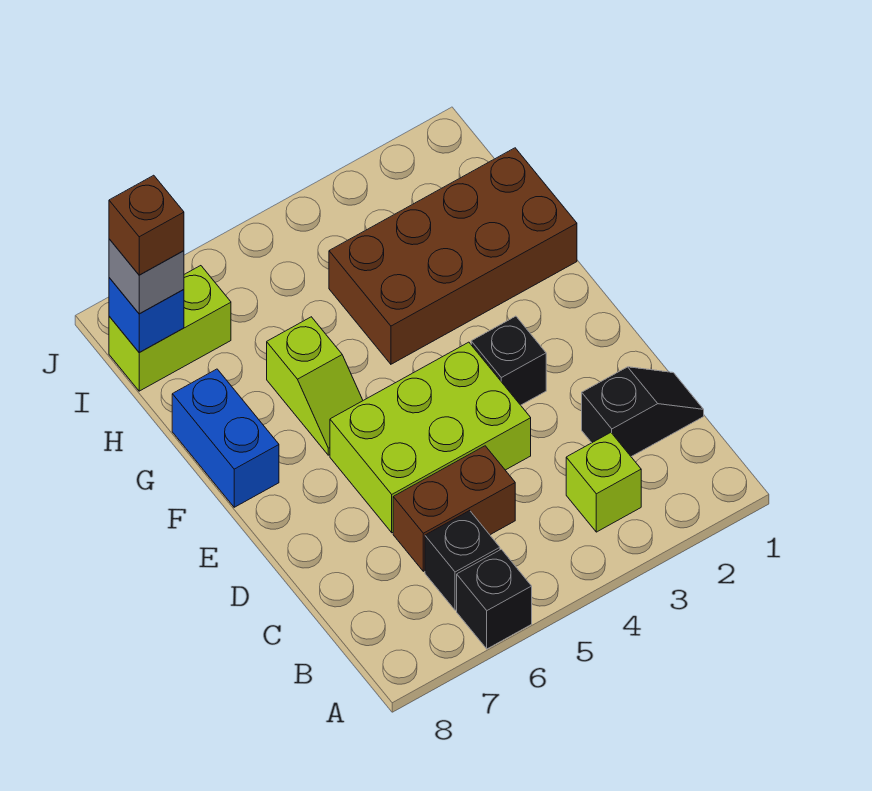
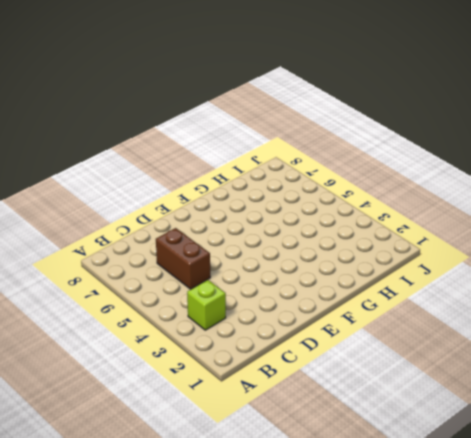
none -> black brick A6 level 1
none -> black brick B6 level 1
none -> black slope C1:C2 level 1 top 2

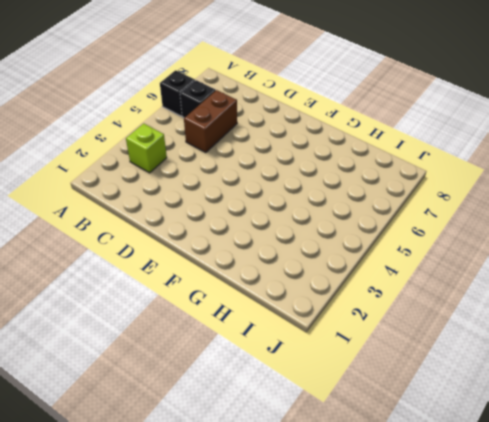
none -> black slope C1:C2 level 1 top 2
none -> lime brick D4:E6 level 1
none -> black brick E3 level 1

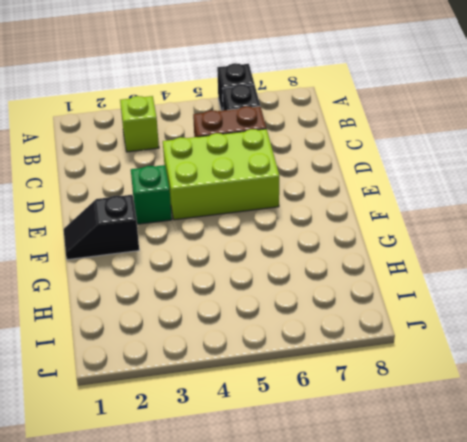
green brick E3 level 1 -> black brick E3 level 1
black slope F1:F2 level 1 top 2 -> black slope C1:C2 level 1 top 2
none -> lime slope F6:G6 level 1 top G
none -> blue brick F8:G8 level 1
none -> brown brick G1:H4 level 1

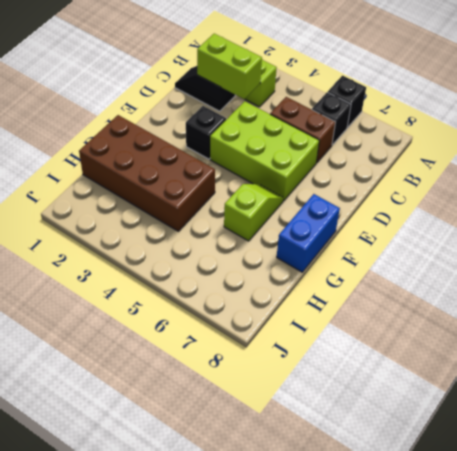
lime brick C2:C3 level 2 -> lime brick I7:I8 level 1
none -> blue brick I8 level 2
none -> grey brick I8 level 3
none -> brown brick I8 level 4

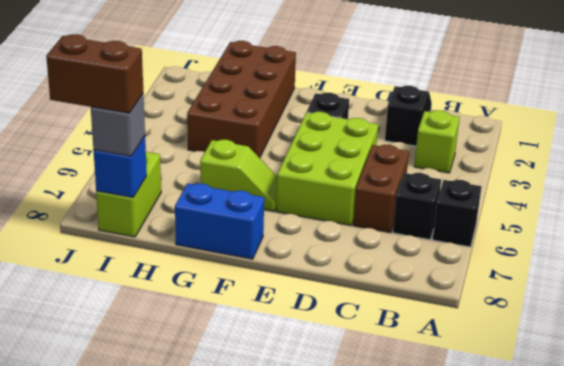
brown brick I8:J8 level 4 -> brown brick I8 level 4

